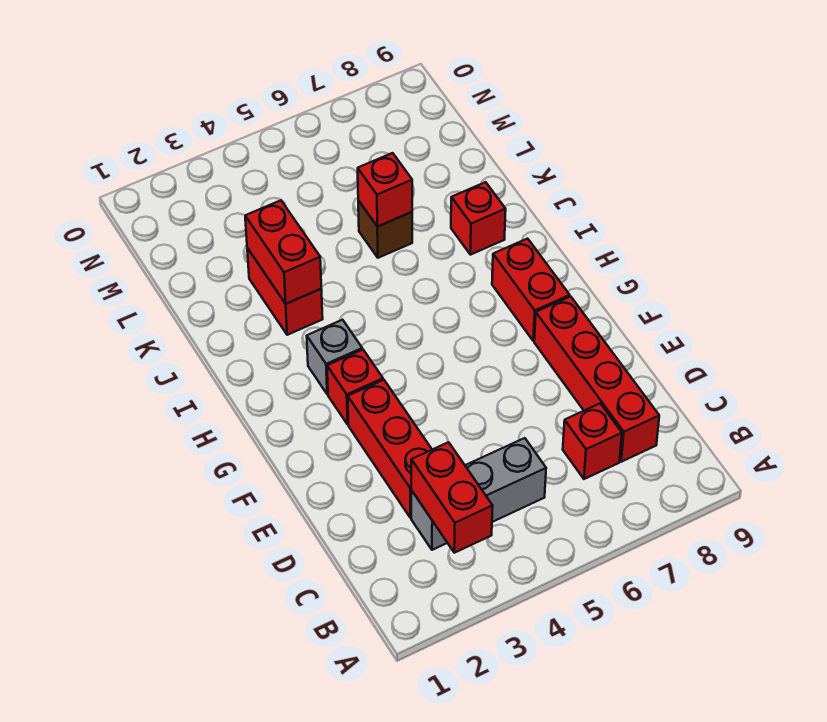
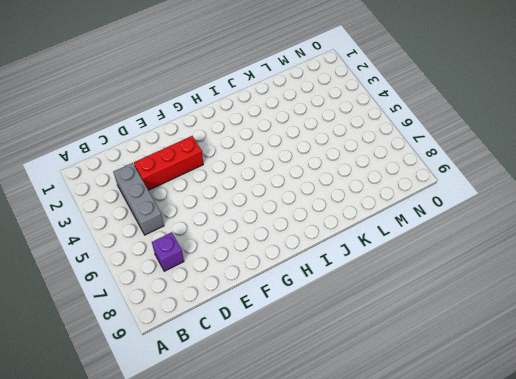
purple brick C7 level 1 -> red brick C7 level 1
none -> red brick C8:F8 level 1
none -> red brick G3 level 1
none -> red brick G8:H8 level 1

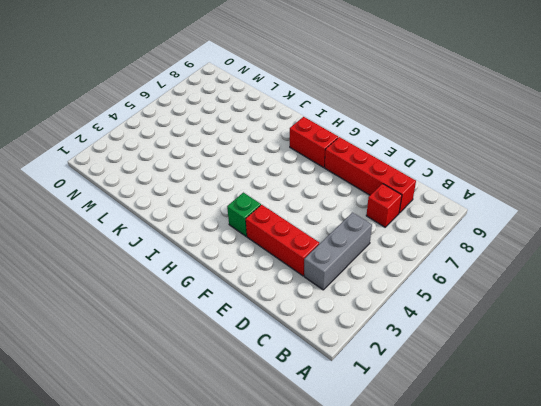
green brick G3 level 1 -> red brick G3 level 1
none -> grey brick H3 level 1
none -> red brick J3:K3 level 1
none -> red brick J8 level 1

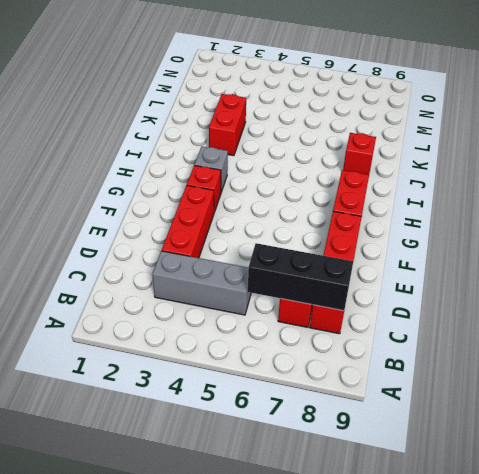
black brick C6:C8 level 2 -> none
none -> brown brick K6 level 1
none -> red brick B3:C3 level 2
none -> red brick J3:K3 level 2

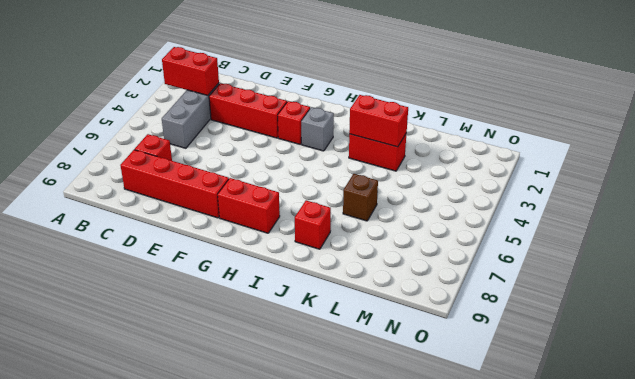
none -> red brick K6 level 2

